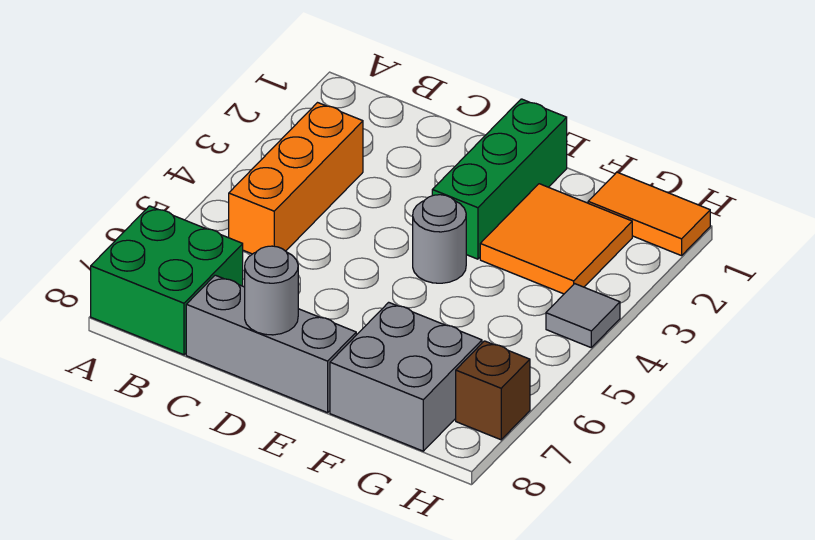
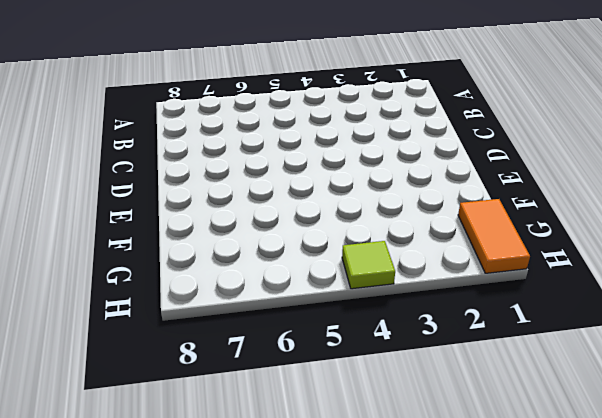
lime tile H4 level 1 -> grey tile H4 level 1
none -> green brick A7:B8 level 1
none -> orange brick B3:B5 level 1

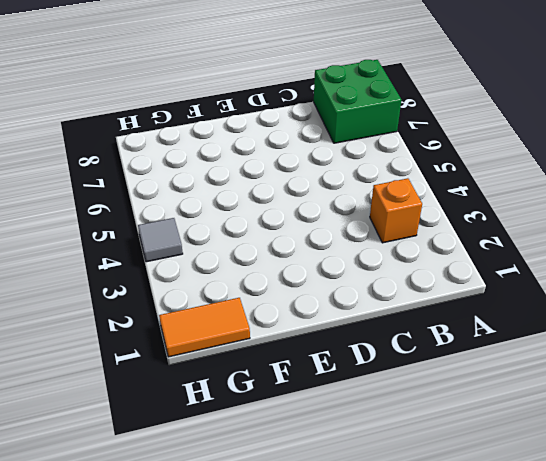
orange brick B3 level 1 -> orange brick B3:B5 level 1
none -> grey brick C8:E8 level 1
none -> green brick E1:E3 level 1

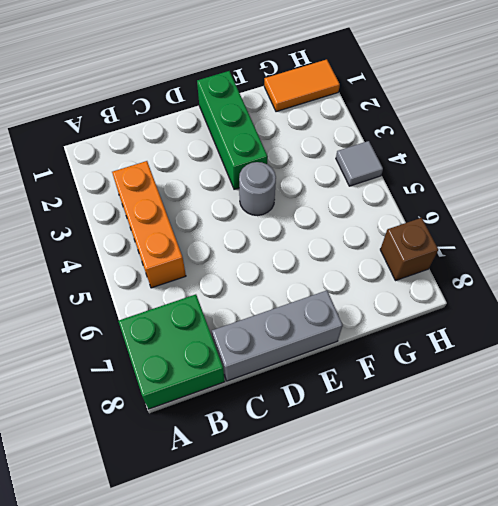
none -> orange tile F2:G3 level 1
none -> grey brick F7:G8 level 1

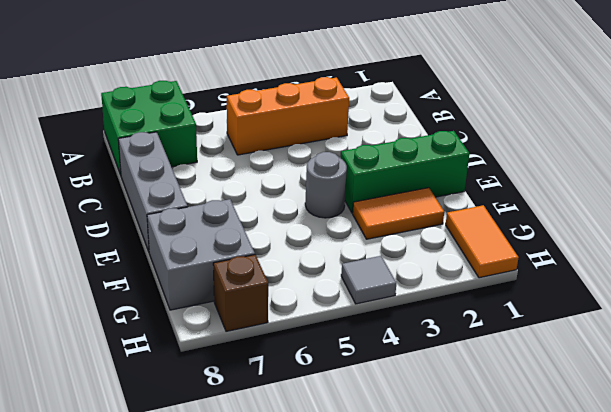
orange tile F2:F3 level 1 -> orange tile F2:G3 level 1
none -> grey round brick D8 level 2

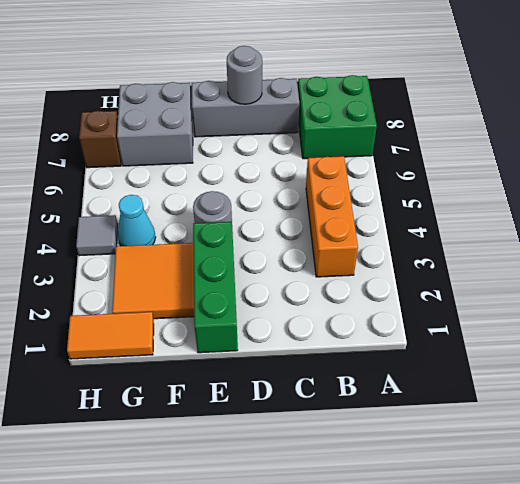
cyan cone G4 level 1 -> none

